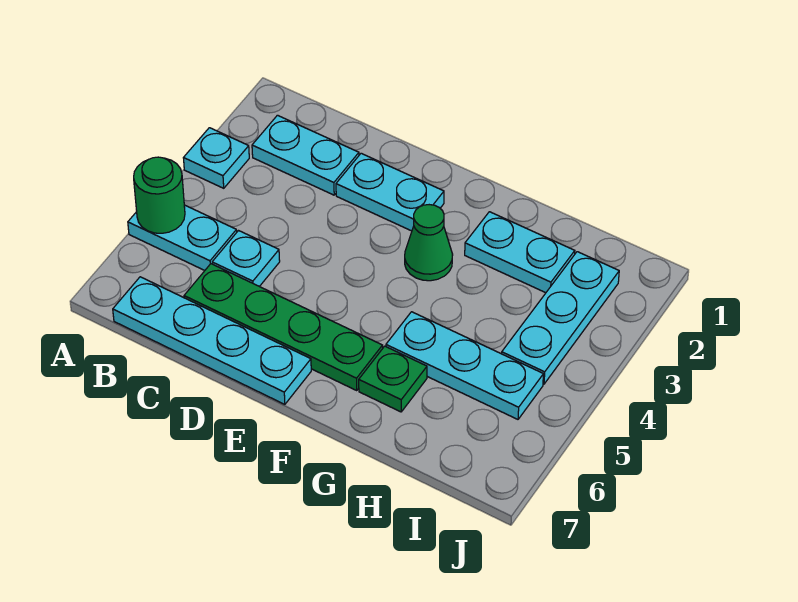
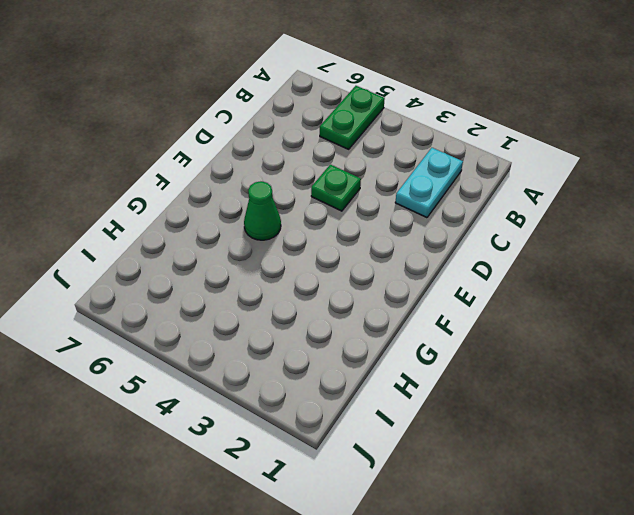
green plate A5:B5 level 1 -> cyan plate A5:B5 level 1
green plate D4 level 1 -> green plate G6 level 1
green cone F5 level 1 -> green cone F3 level 1
none -> cyan plate A3 level 1
none -> cyan plate B7:E7 level 1
none -> cyan plate C5 level 1

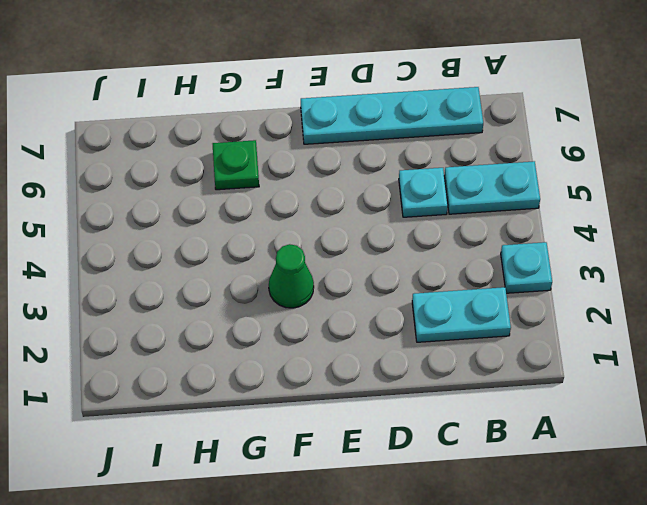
none -> green plate C6:F6 level 1
none -> cyan plate D2:E2 level 1
none -> cyan plate G2:H2 level 1

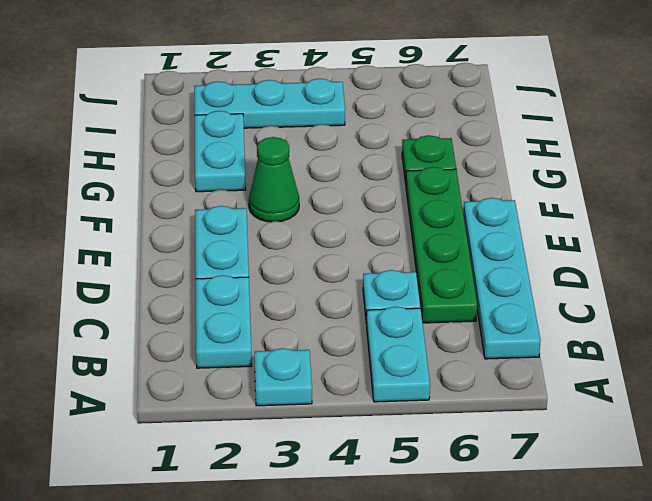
none -> cyan plate G5:I5 level 1
none -> green round brick A5 level 2

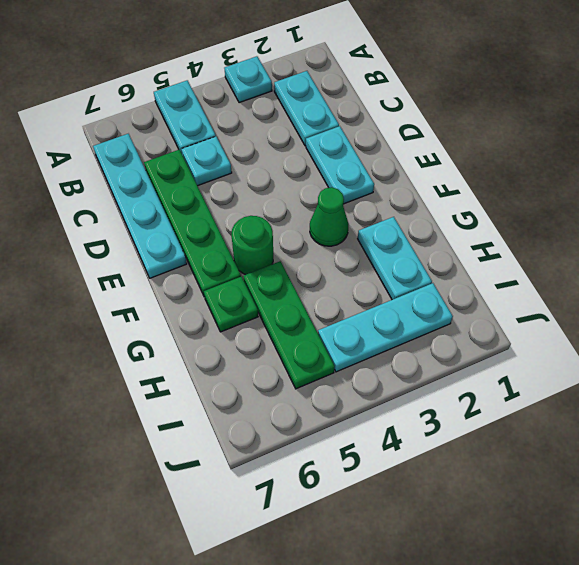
green round brick F5 level 1 -> green round brick A5 level 2
green plate G5:I5 level 1 -> cyan plate G5:I5 level 1

